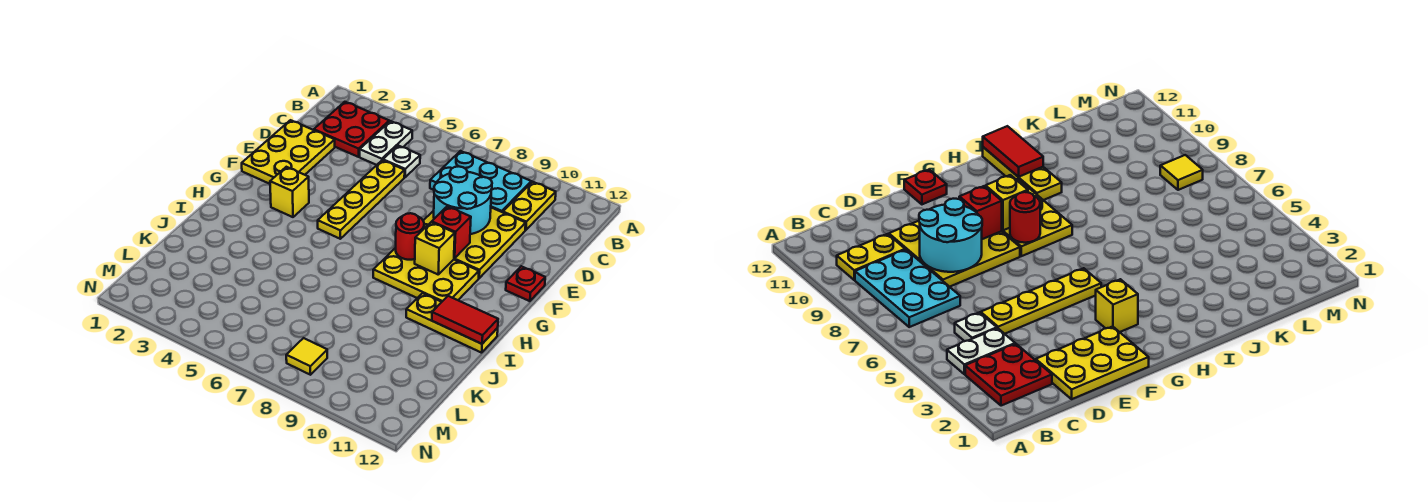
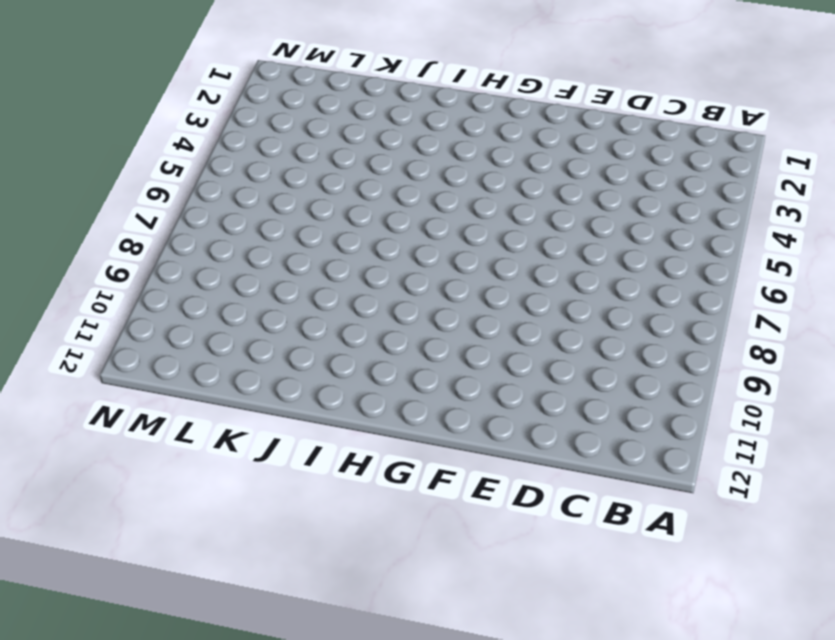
none -> red plate B2:C3 level 1
none -> white plate B4:C4 level 1
none -> cyan plate B7:C9 level 1

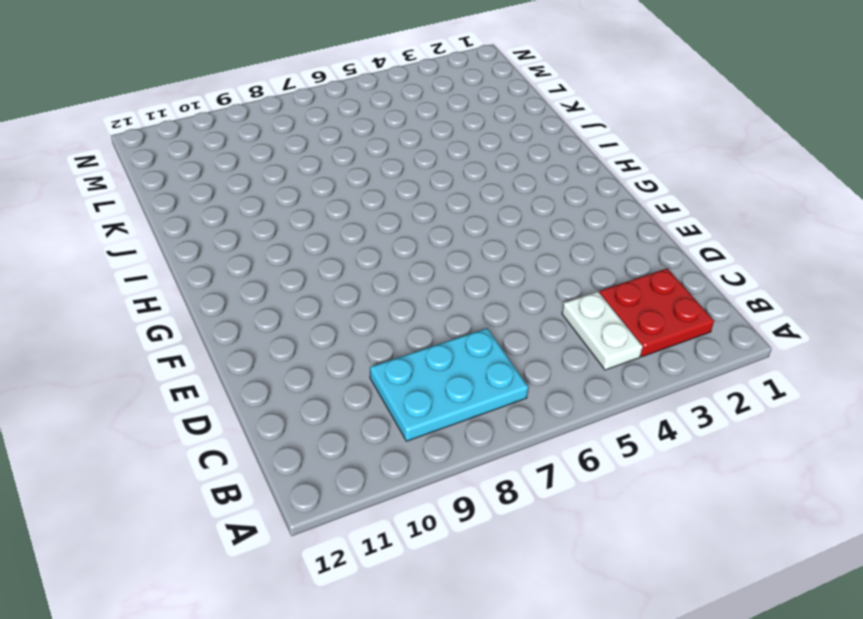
none -> yellow plate B10:C10 level 1
none -> white plate C5 level 1
none -> yellow plate D1:F2 level 1

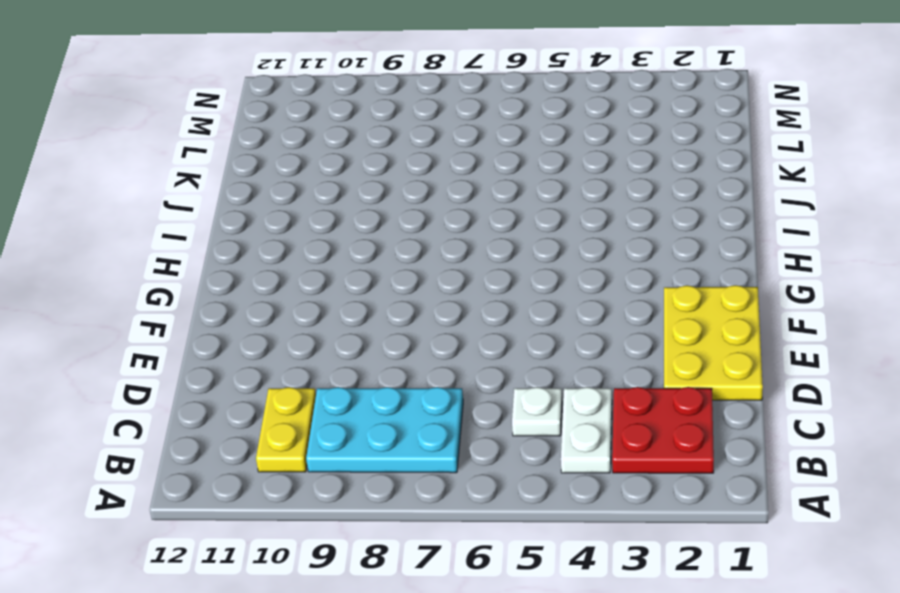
none -> yellow plate D5:G5 level 1
none -> yellow plate D8:F10 level 1
none -> red plate F12 level 1

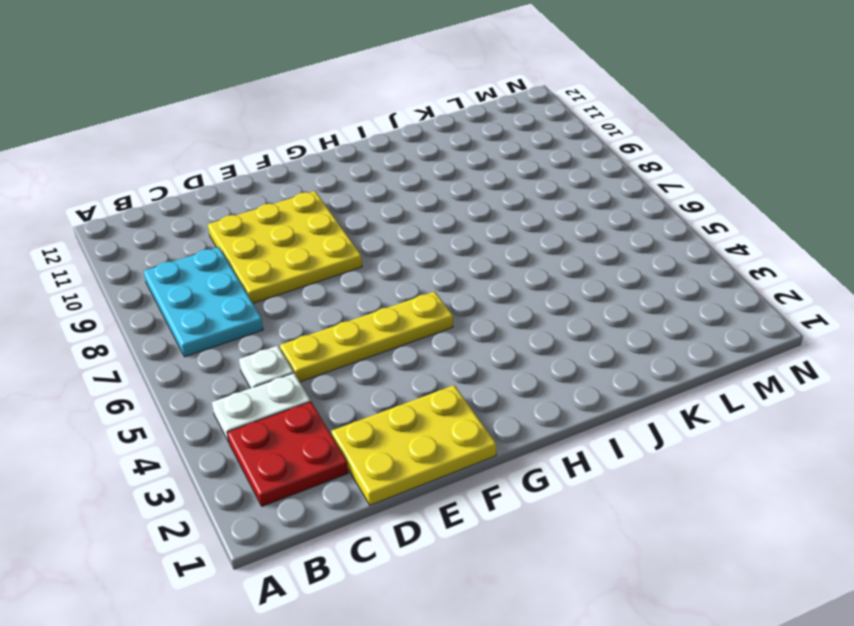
none -> yellow plate B10:C10 level 1
none -> red plate F12 level 1
none -> yellow brick G3 level 1

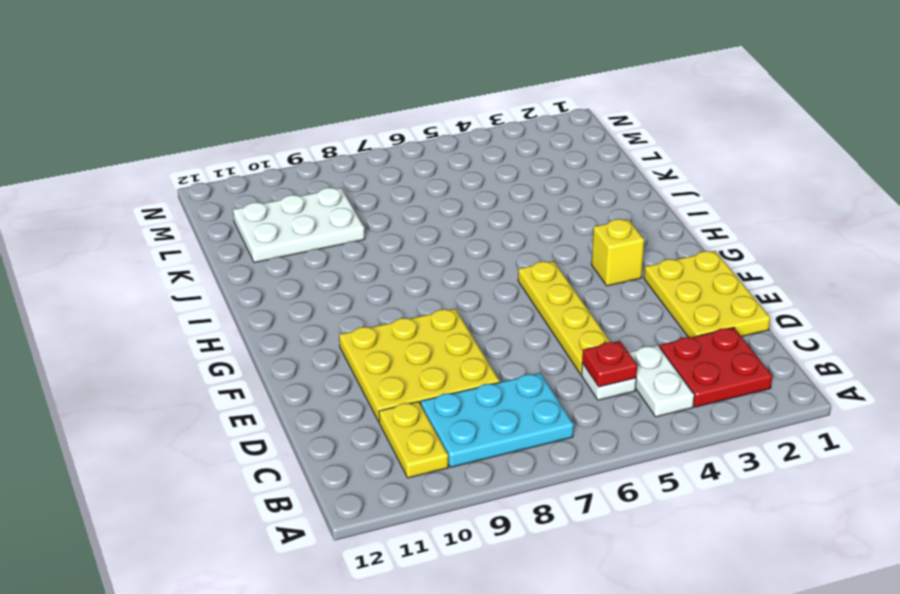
red plate C5 level 2 -> red plate F12 level 1
white plate K9:L11 level 1 -> none
none -> yellow plate G8:H10 level 1
none -> yellow plate I10:I12 level 1
none -> yellow tile M8 level 1

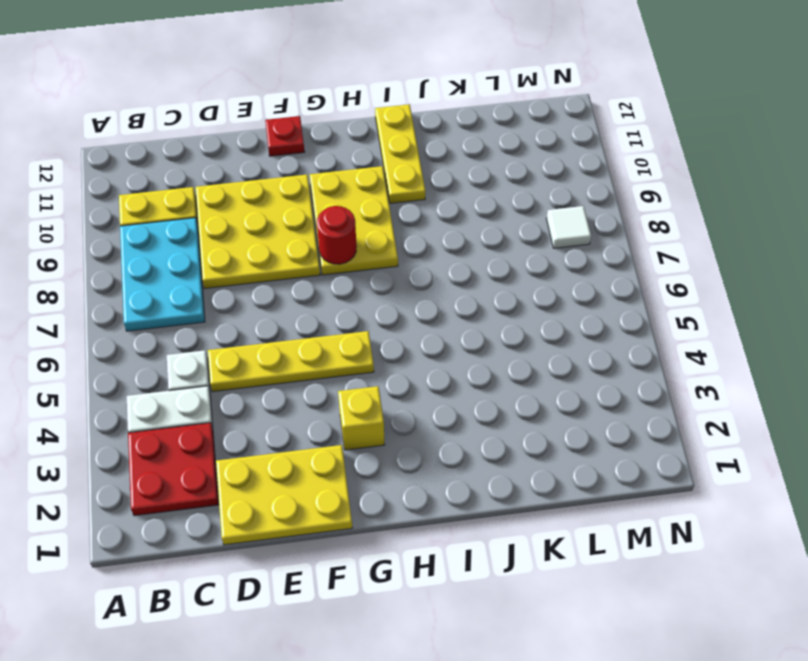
white tile M8 level 1 -> yellow tile M8 level 1
none -> cyan round brick D8:E9 level 2
none -> red brick F9 level 2
none -> yellow brick G9 level 2

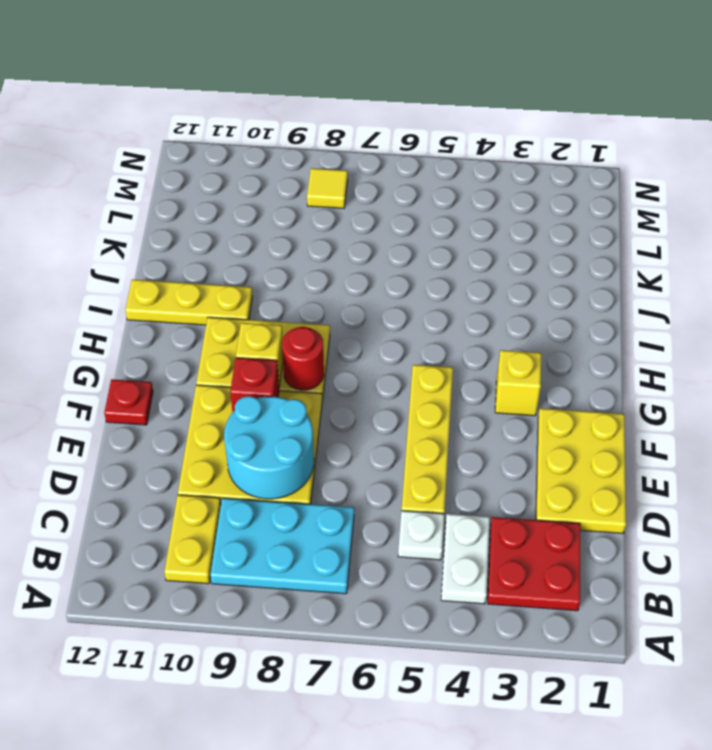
none -> red tile I11:I12 level 2

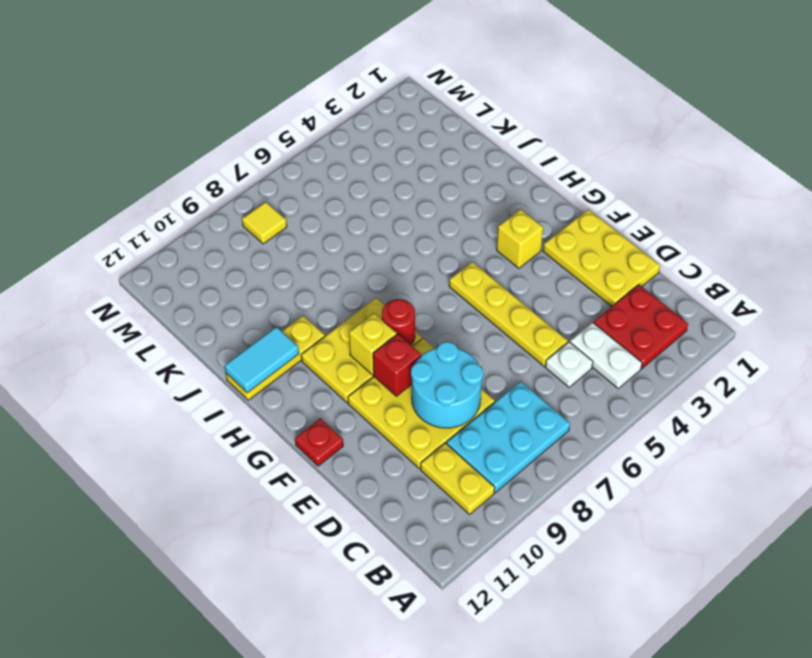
cyan tile I11:I12 level 2 -> red tile I11:I12 level 2

